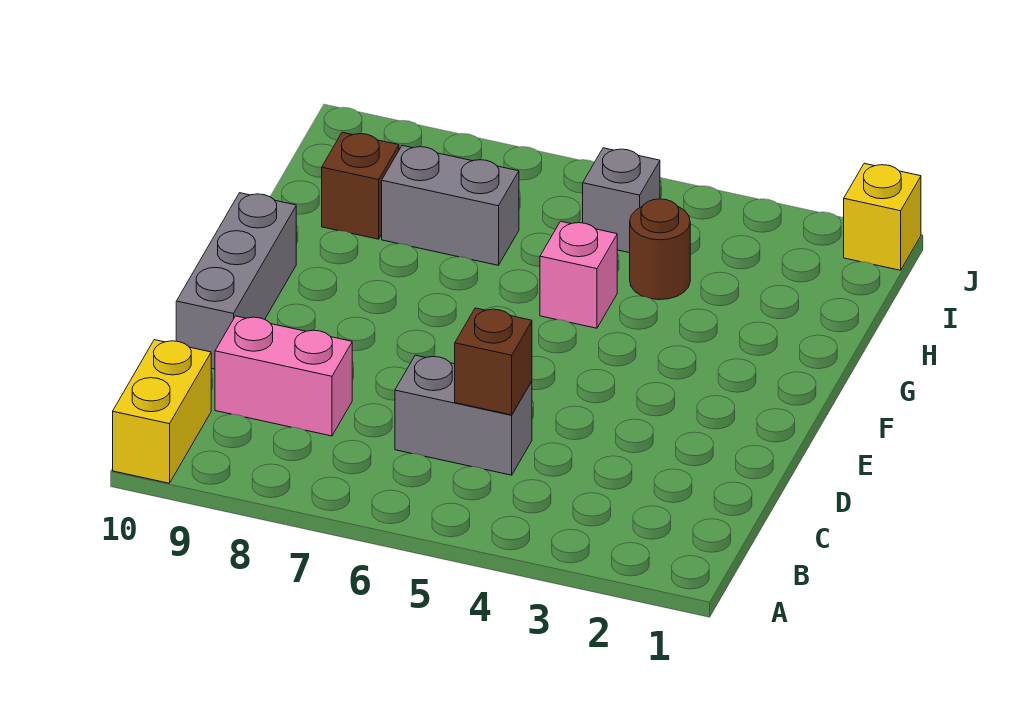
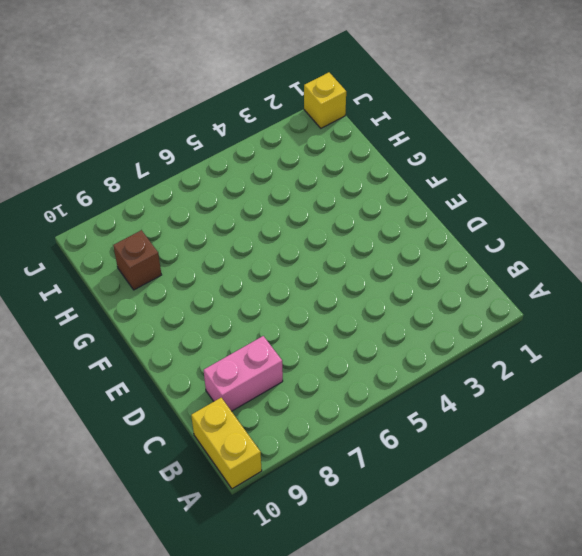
none -> grey brick C5:C6 level 1
none -> grey brick D10:F10 level 1

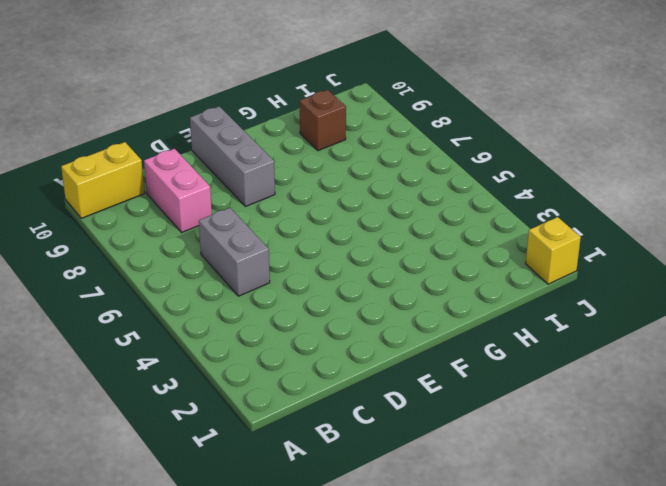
grey brick E8:E10 level 1 -> grey brick D10:F10 level 1
none -> pink brick G5 level 1
none -> brown round brick H4 level 1

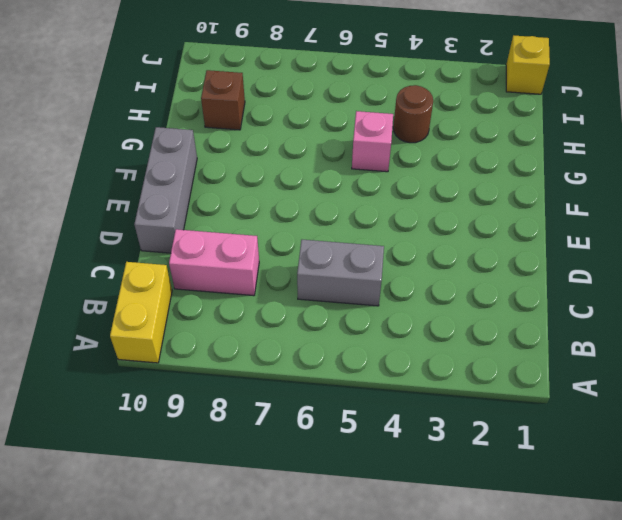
none -> grey brick H7:H8 level 1
none -> grey brick I5 level 1

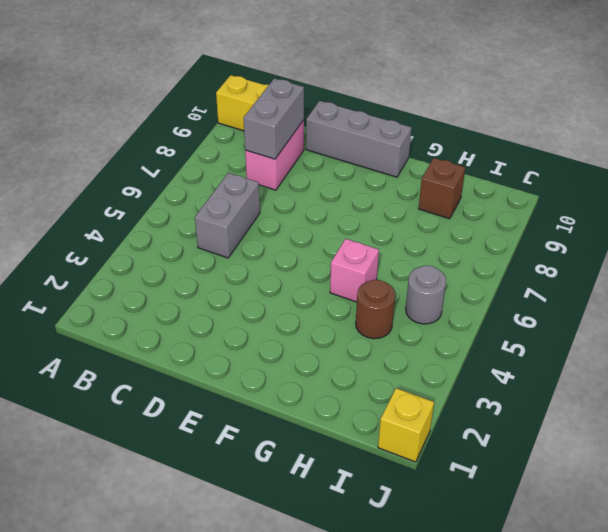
grey brick C8:C9 level 2 -> grey brick H7:H8 level 1
grey round brick I5 level 1 -> grey brick I5 level 1
none -> brown brick C5 level 2

